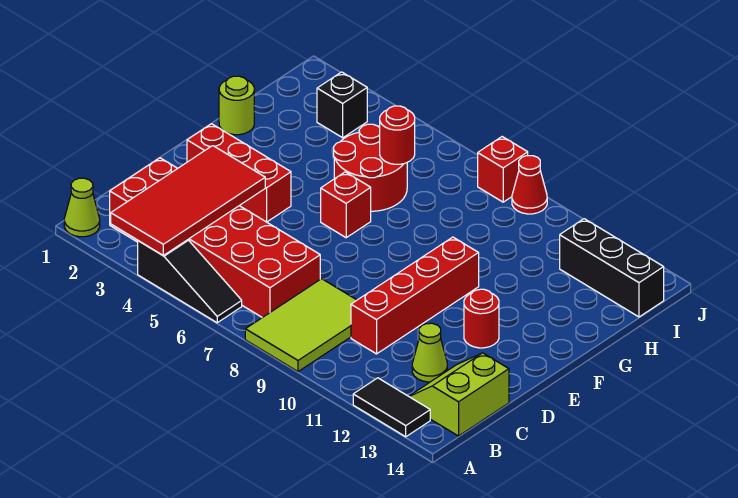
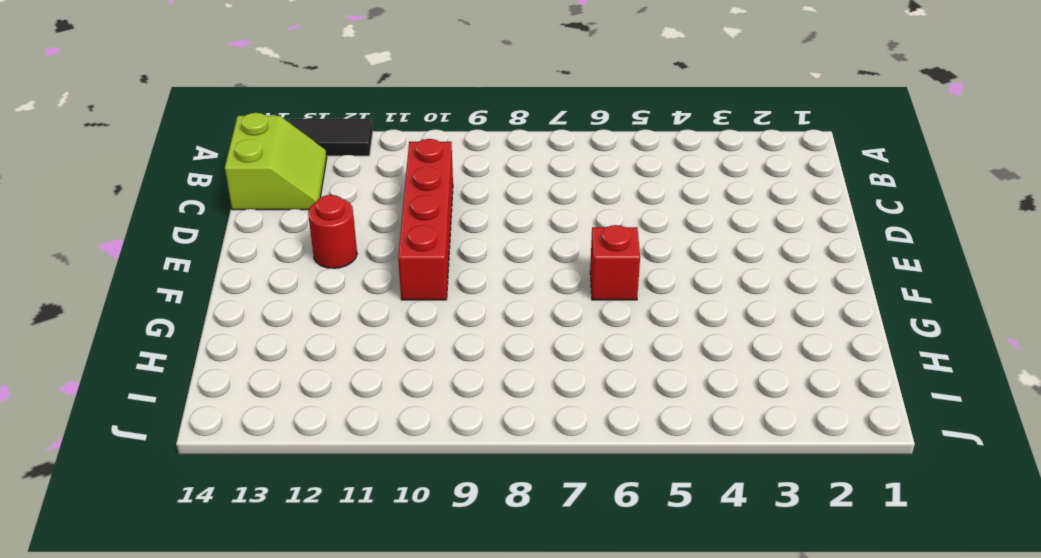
none -> lime cone A1 level 1
none -> black slope A4:A6 level 1 top 4
none -> lime tile A8:C9 level 1

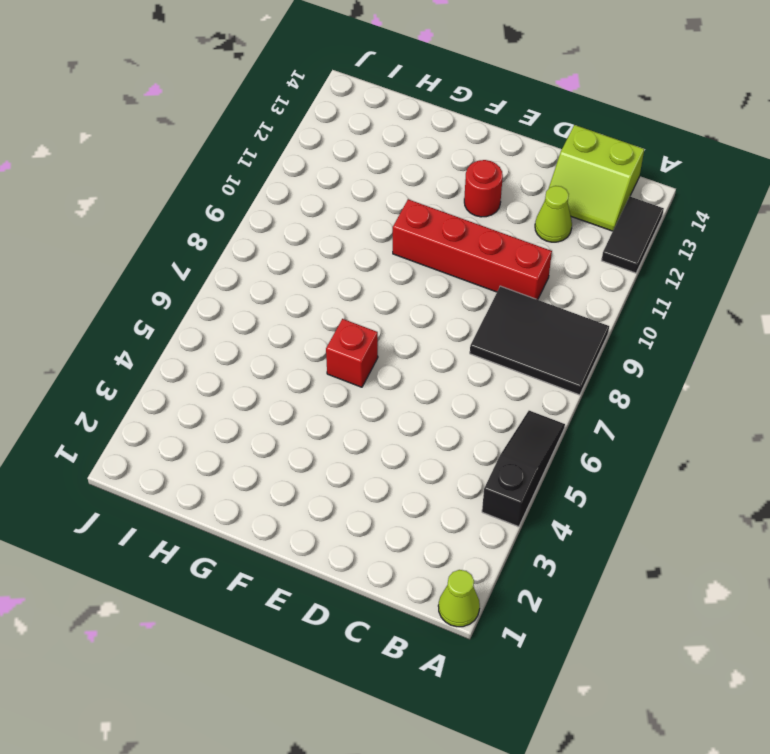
black tile A8:C9 level 1 -> lime tile A8:C9 level 1
none -> red brick B2:C7 level 1
none -> red brick E2:E4 level 1
none -> lime round brick G1 level 1

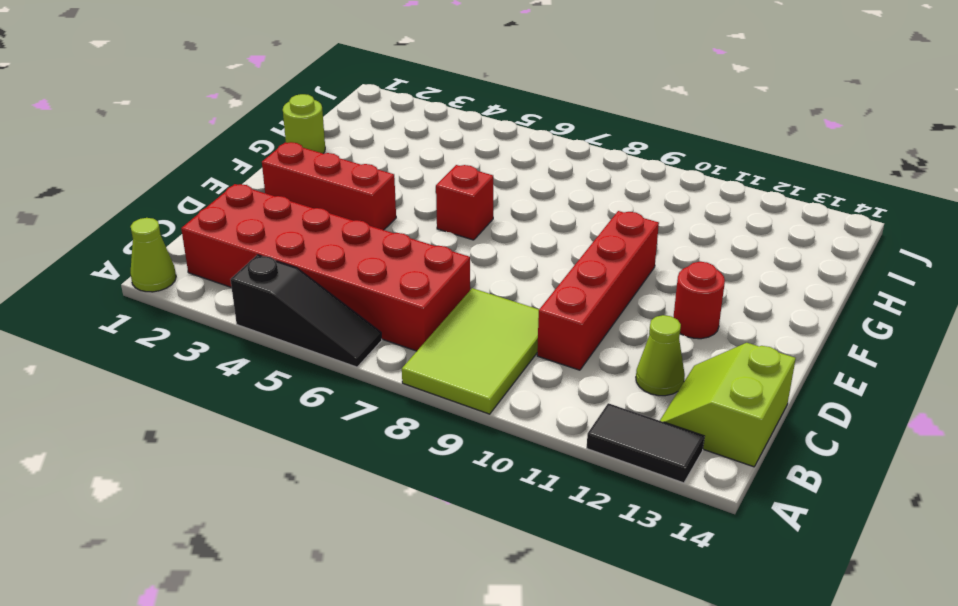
none -> red round brick G5:H6 level 1
none -> black brick I3 level 1
none -> black brick I12:I14 level 1

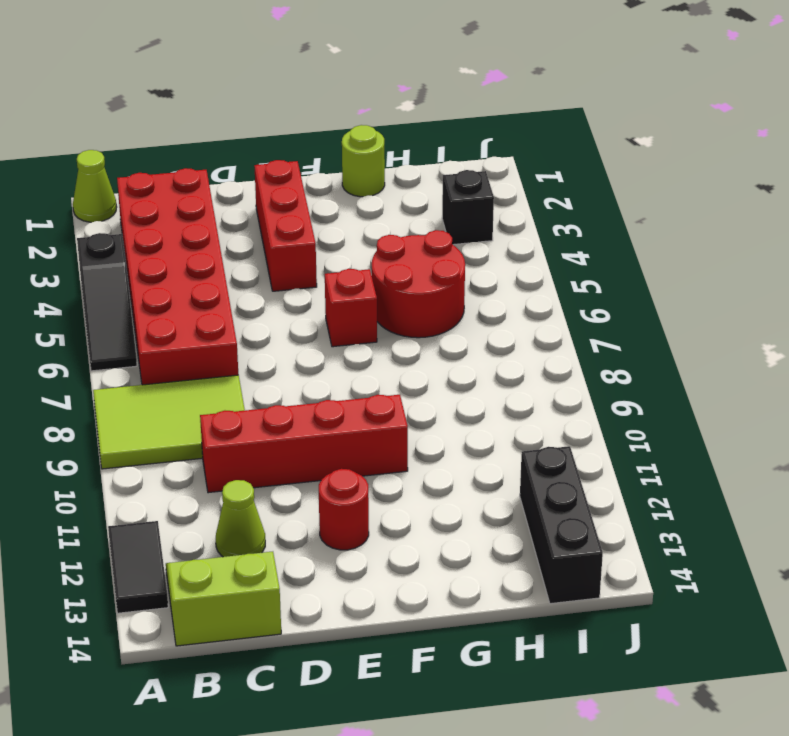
none -> red brick J8 level 1
none -> red cone J9 level 1
none -> red tile A3:D4 level 2

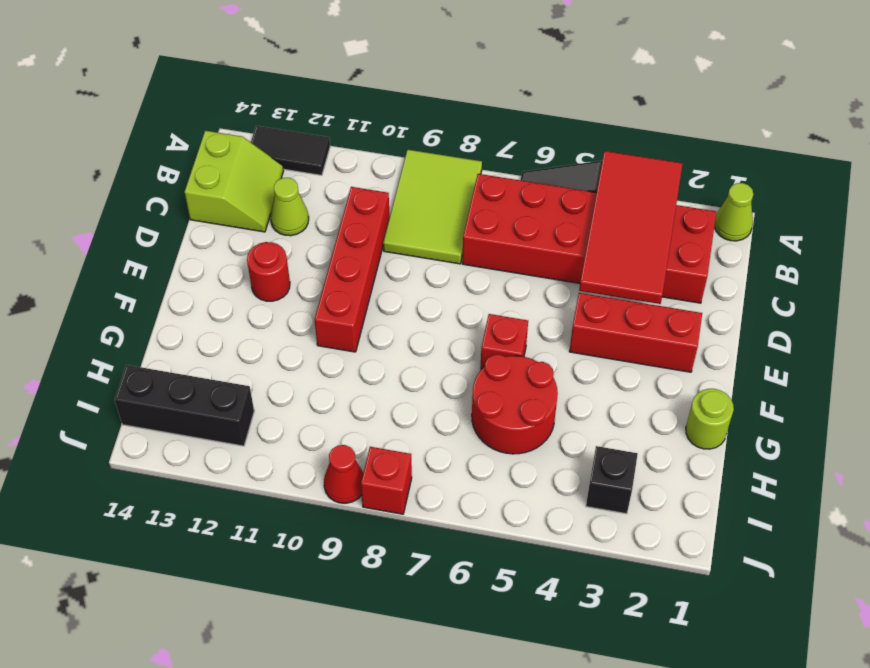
none -> red round brick H6 level 2

